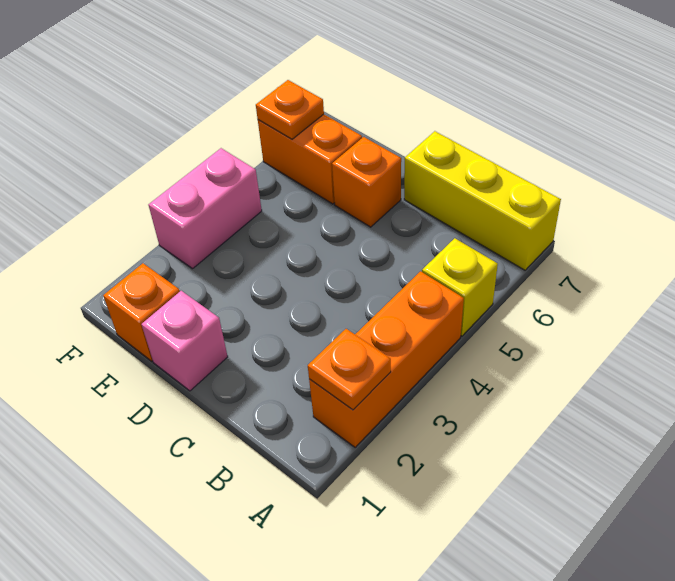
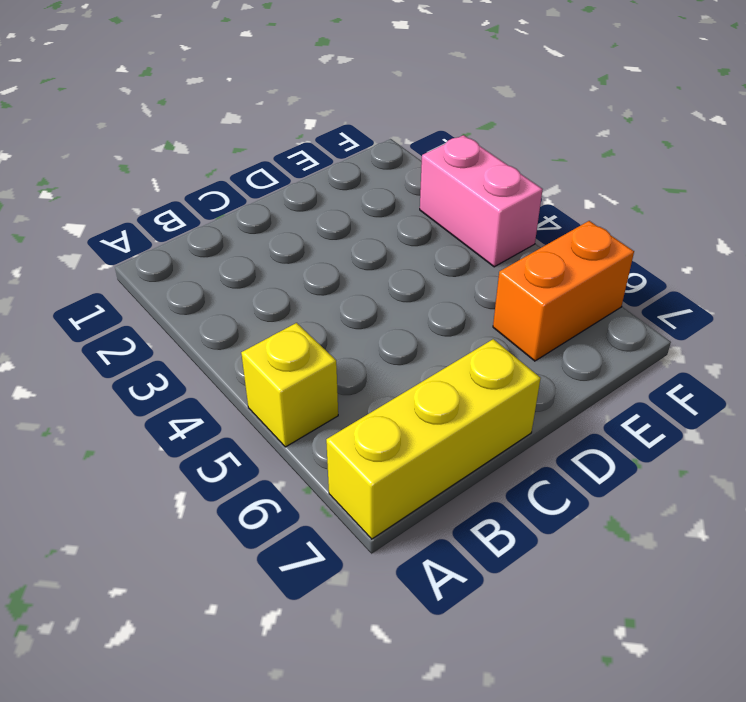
none -> orange brick A2:A4 level 1
none -> pink brick D1 level 1

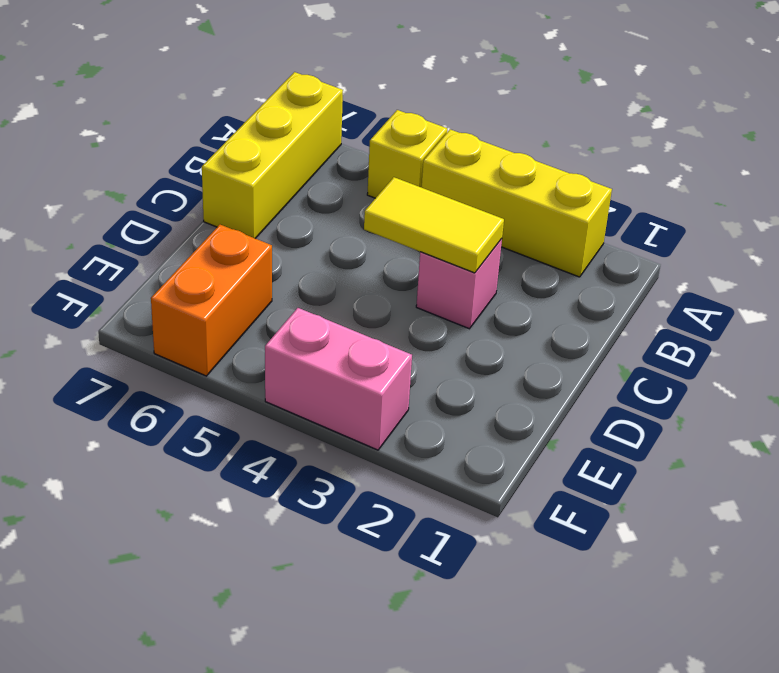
yellow brick A2:A4 level 1 -> orange brick A2:A4 level 1
pink brick C3 level 1 -> pink brick D1 level 1
yellow tile C3:C4 level 2 -> none
none -> orange brick D6 level 1
none -> orange brick E1 level 1

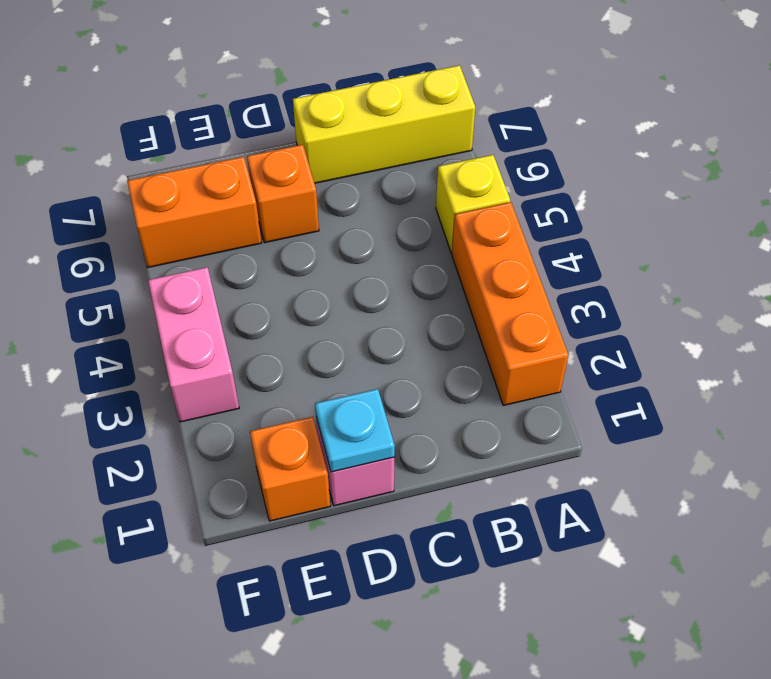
cyan plate D1 level 2 -> none
none -> orange plate A2 level 2
none -> orange plate F6 level 2

